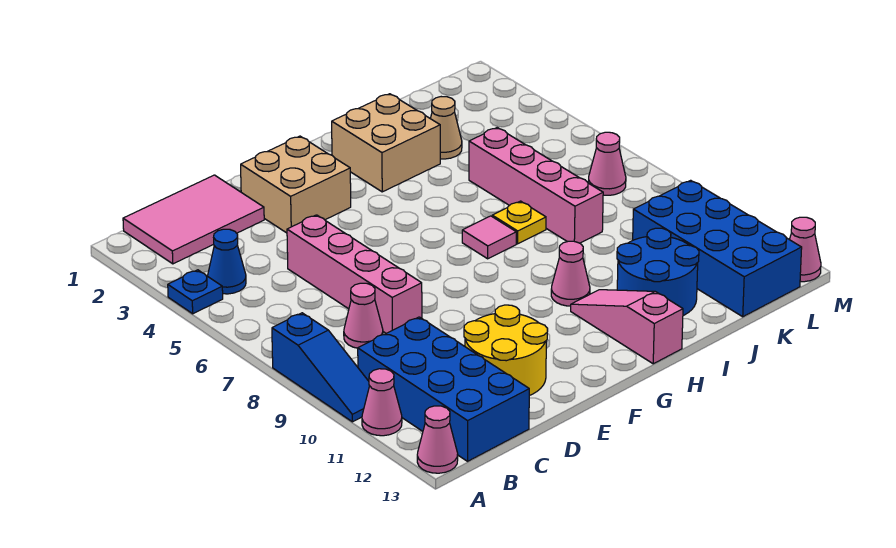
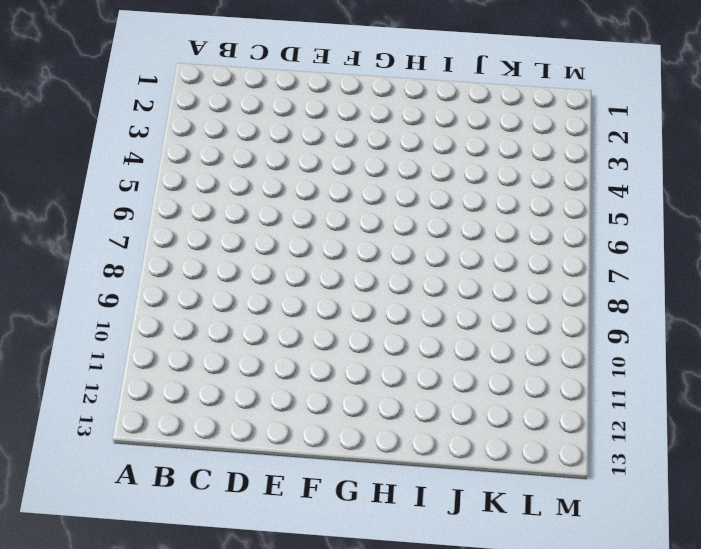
none -> blue plate A4 level 1
none -> blue slope A8:A10 level 1 top 8
none -> pink cone A11 level 1

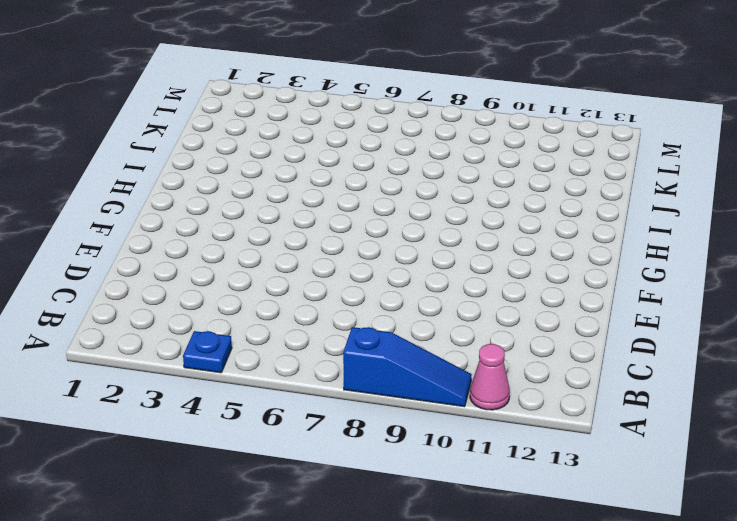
none -> pink cone A13 level 1
none -> pink tile B1:D2 level 1
none -> blue cone B4 level 1

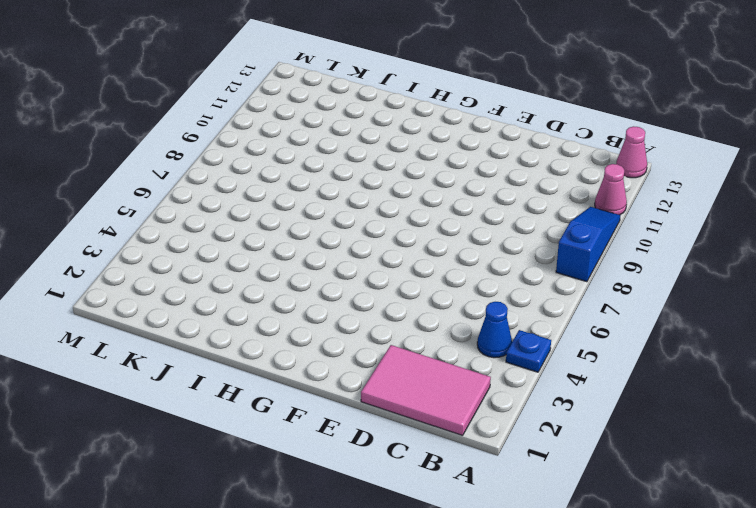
none -> blue brick B10:C13 level 1
none -> pink cone C8 level 1
none -> pink brick D5:D8 level 1

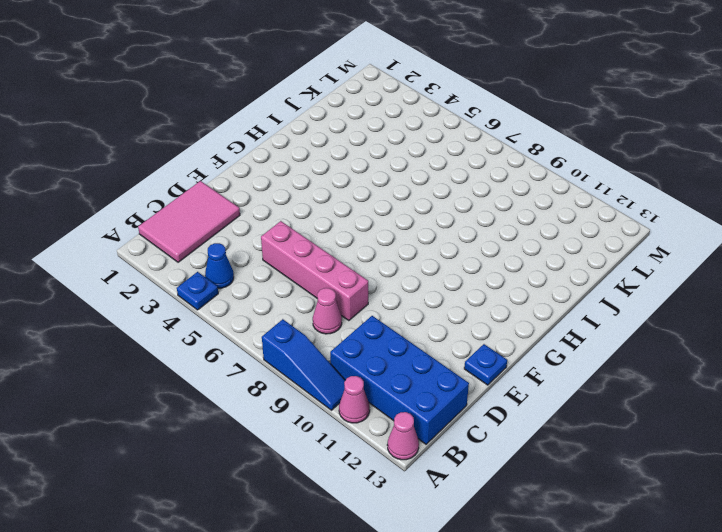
blue plate E13 level 1 -> none
none -> yellow round brick D11:E12 level 1
none -> tan brick E2:F3 level 1
none -> tan brick H2:I3 level 1

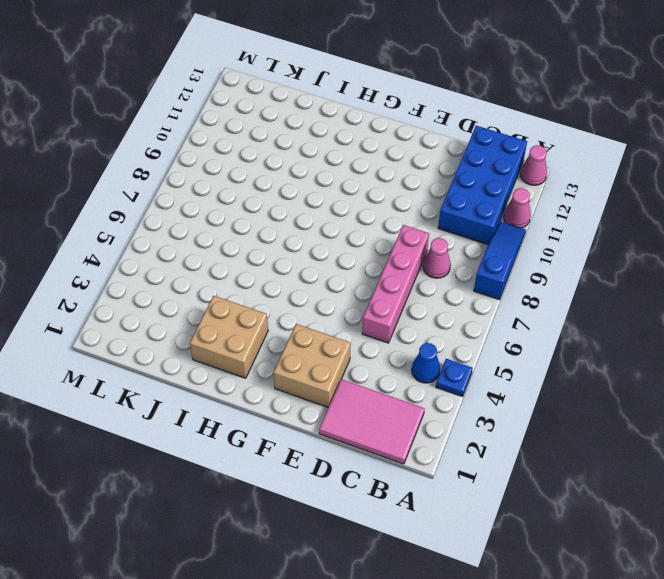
none -> yellow round brick D11:E12 level 1
none -> pink tile H7 level 1
none -> pink cone H10 level 1

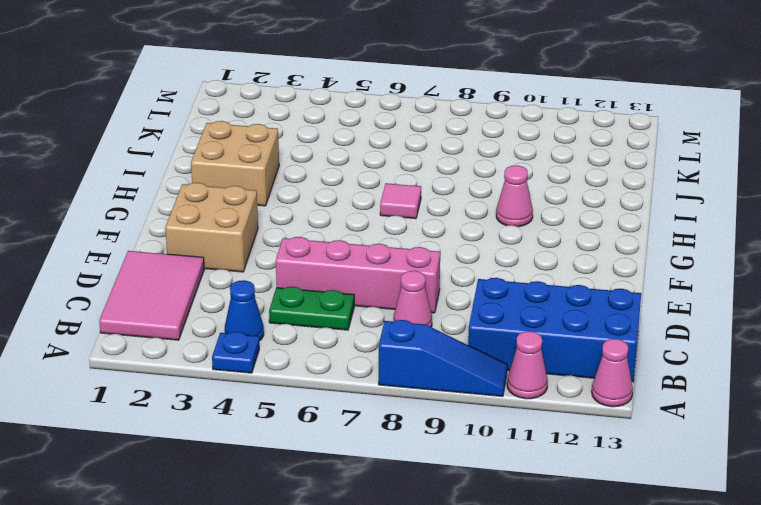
green plate C5:C6 level 1 -> none
none -> yellow round brick D11:E12 level 1
none -> pink slope H11:H13 level 1 top 13
none -> yellow plate I7 level 1

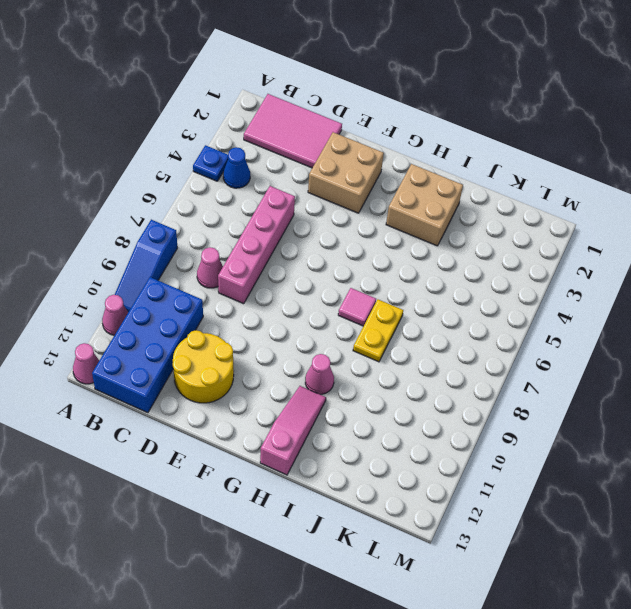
yellow plate I7:I8 level 1 -> yellow plate I7 level 1
none -> blue round brick I11:J12 level 1
none -> tan cone J3 level 1
none -> pink brick J5:J8 level 1

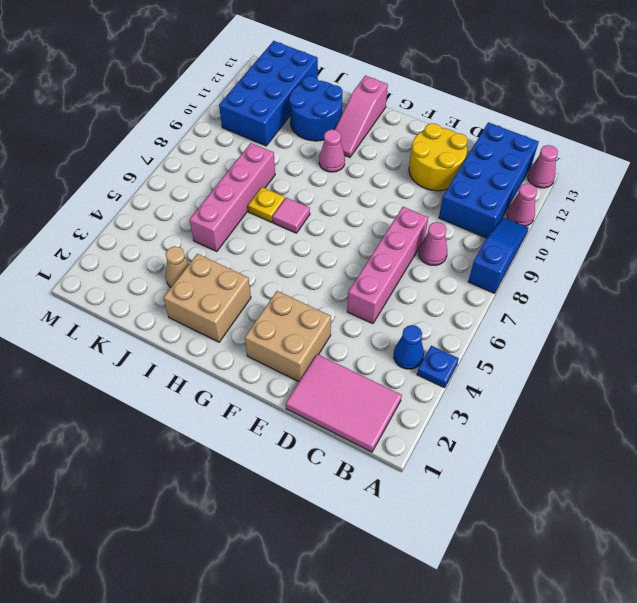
none -> pink cone L7 level 1
none -> pink cone M13 level 1

